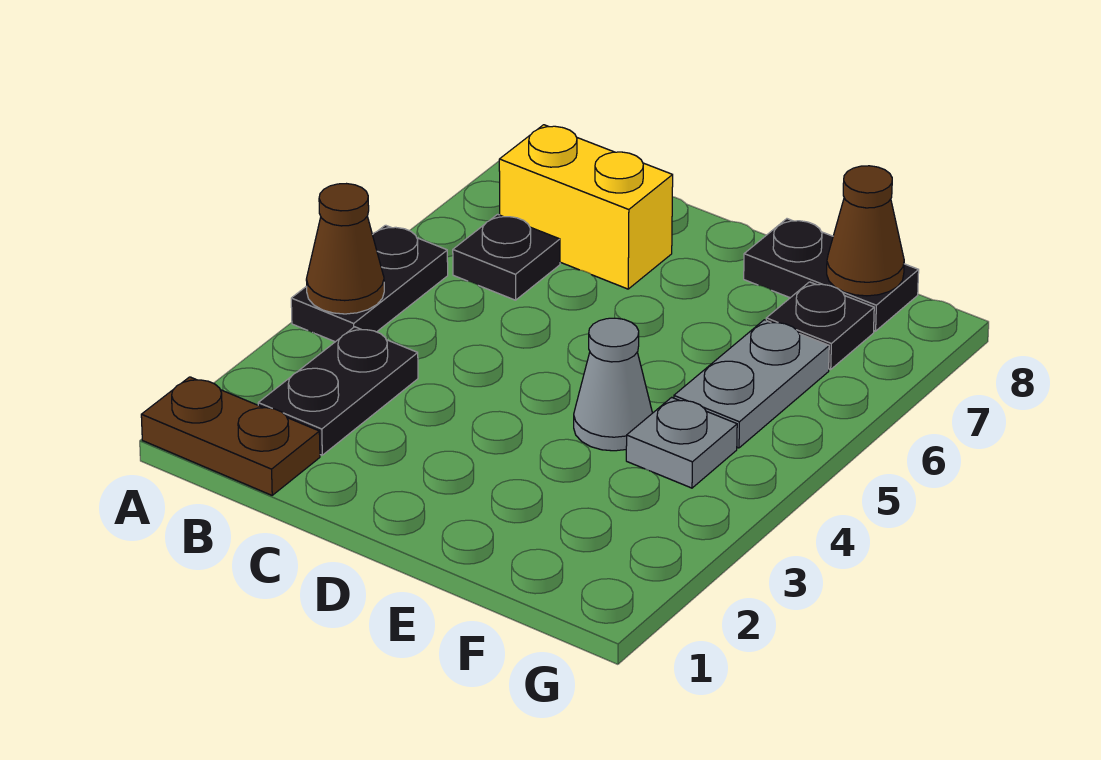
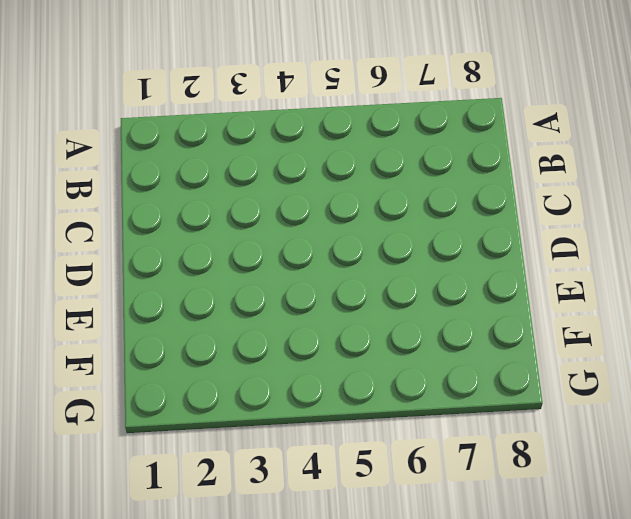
none -> brown plate A1:B1 level 1
none -> black plate A4:A5 level 1
none -> black plate B2:B3 level 1

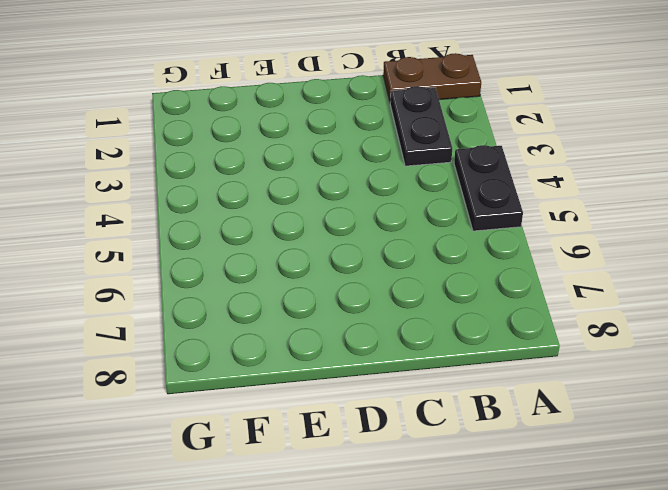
none -> black plate B6 level 1
none -> yellow brick B7:C7 level 1
none -> grey cone E4 level 1

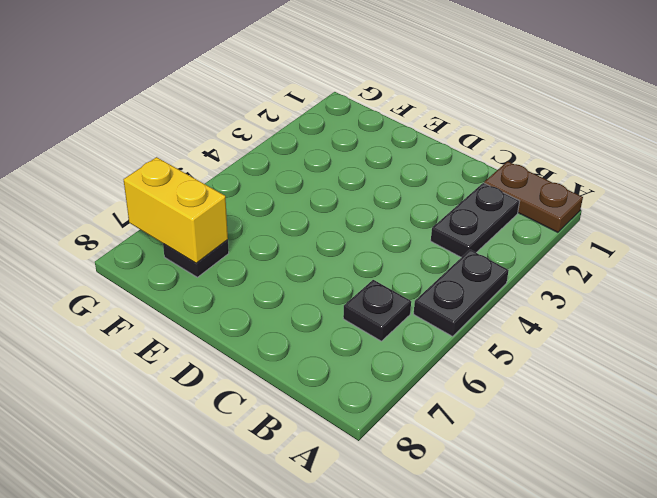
yellow brick F7:G7 level 2 -> yellow brick B7:C7 level 1
none -> grey cone E4 level 1
none -> black plate E8:F8 level 1
none -> grey plate F4 level 1

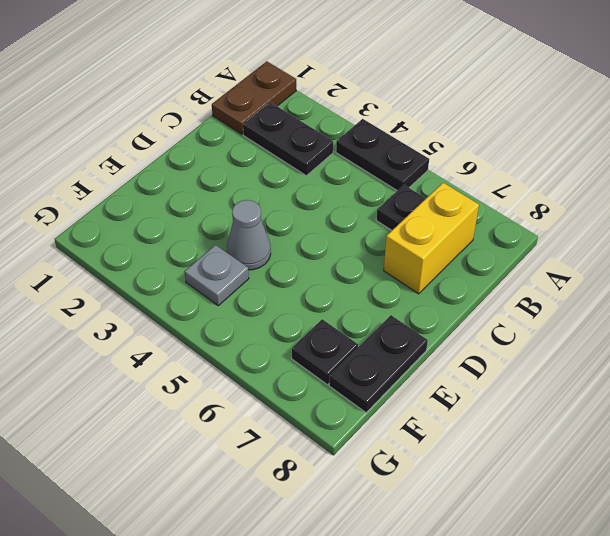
none -> grey plate F5:F6 level 1
none -> brown cone A4 level 2
none -> brown cone F8 level 2

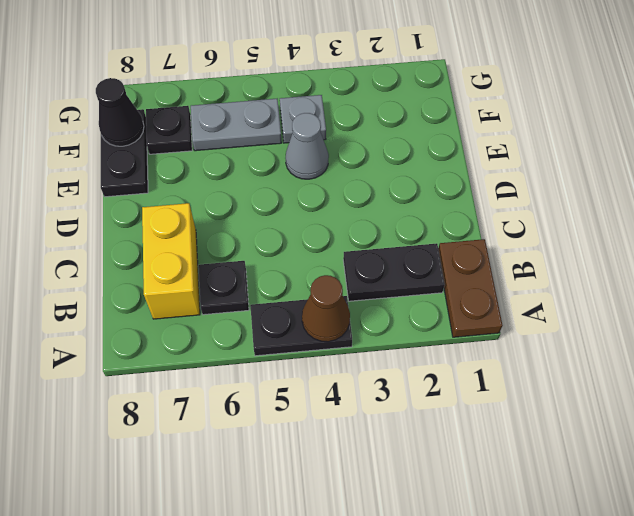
black cone F8 level 2 -> brown cone F8 level 2

